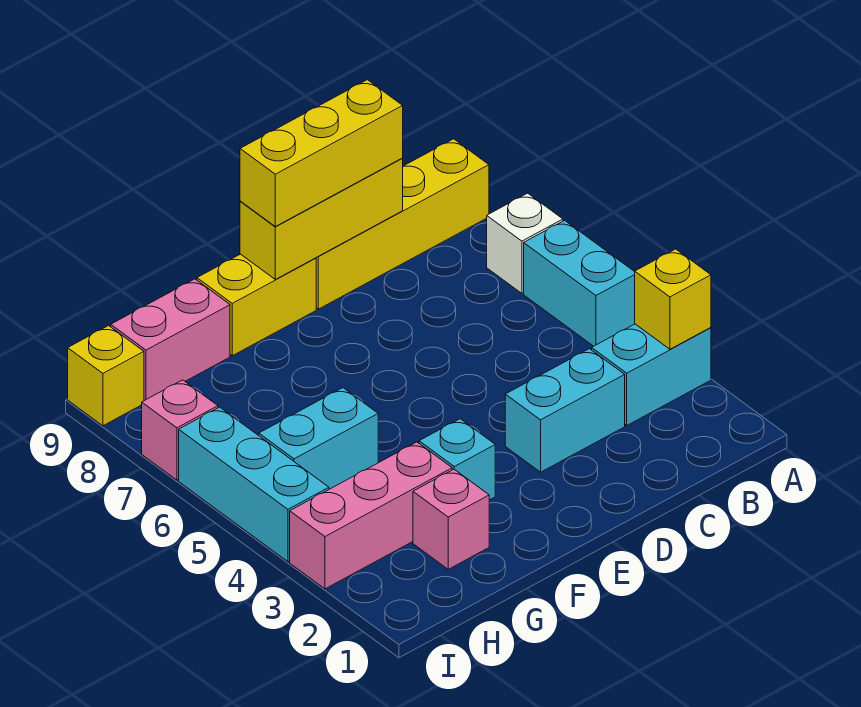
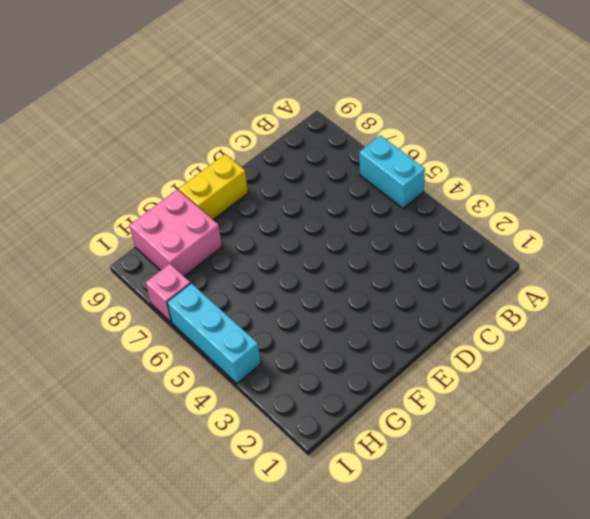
pink brick G8:H9 level 1 -> pink brick G9:H9 level 1
none -> cyan brick A3:B3 level 1
none -> white brick A7 level 1
none -> yellow brick A9:D9 level 1

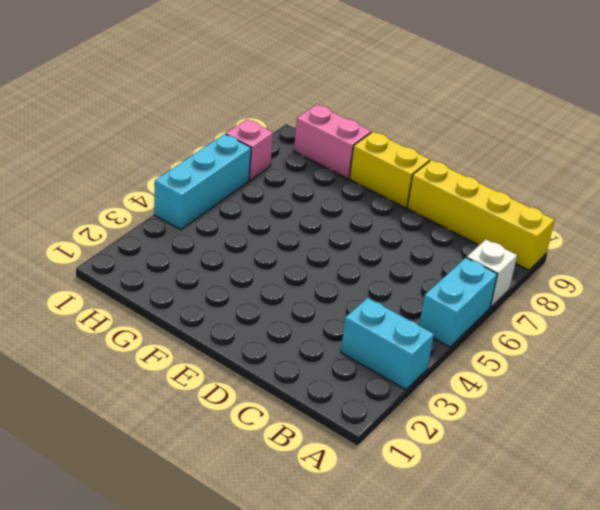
none -> cyan brick C3:D3 level 1
none -> cyan brick F3 level 1
none -> pink brick G2 level 1

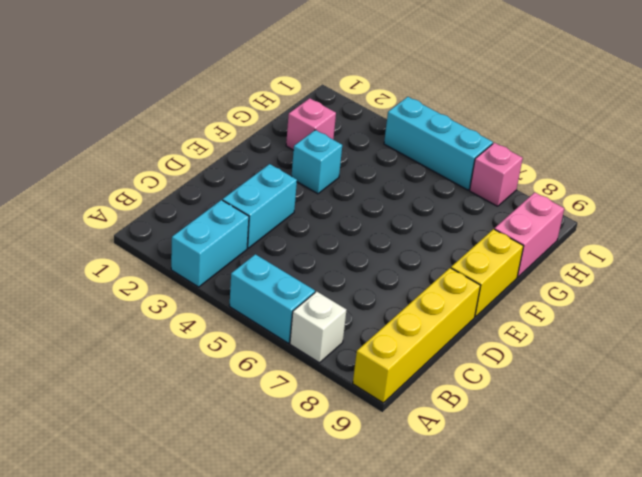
none -> pink brick G3:I3 level 1
none -> cyan brick G5:H5 level 1
none -> yellow brick I9 level 1

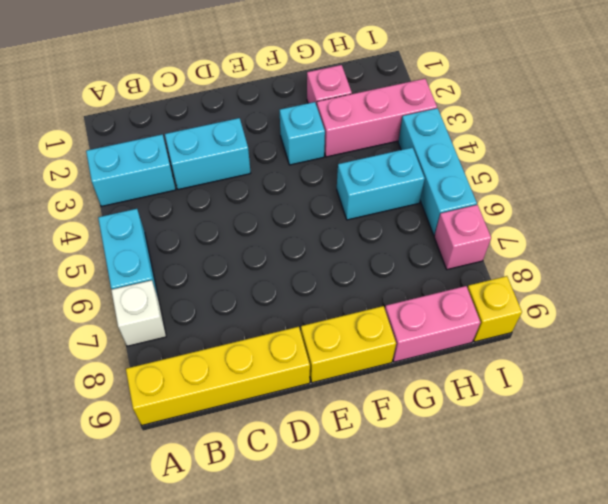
none -> yellow brick A3 level 2
none -> yellow brick C9:E9 level 2
none -> yellow brick C9:E9 level 3

